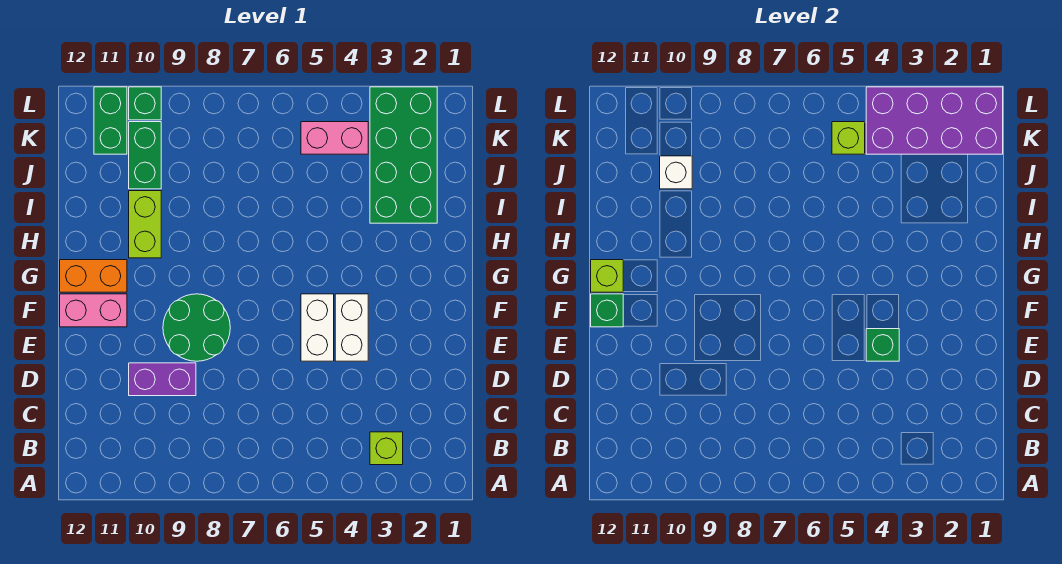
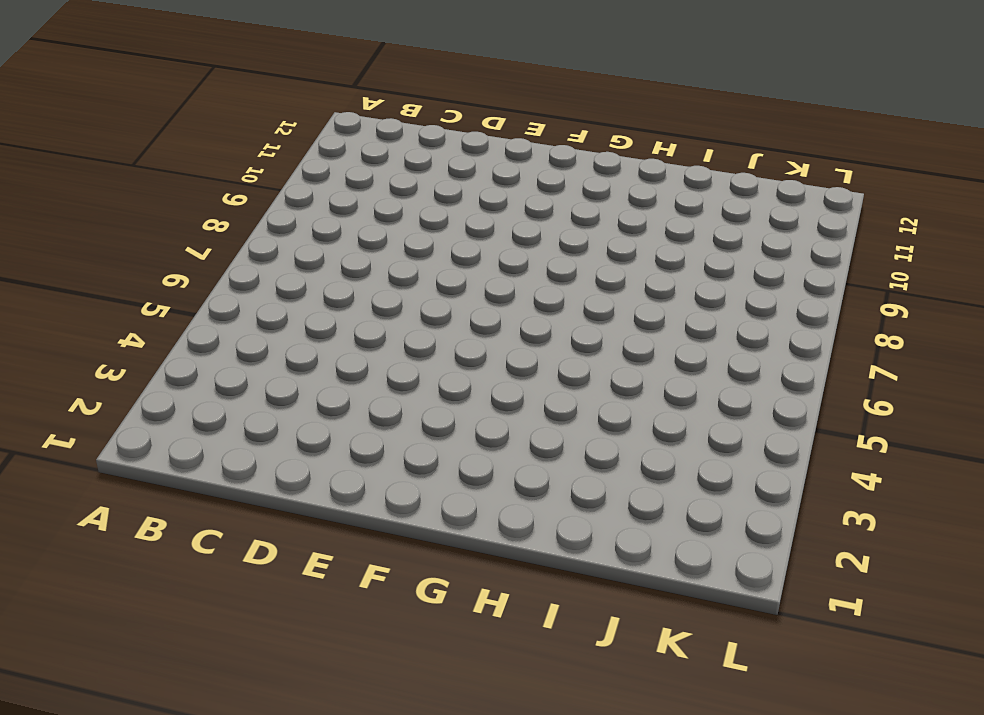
none -> lime brick B3 level 1
none -> purple brick D9:D10 level 1
none -> white brick E4:F4 level 1

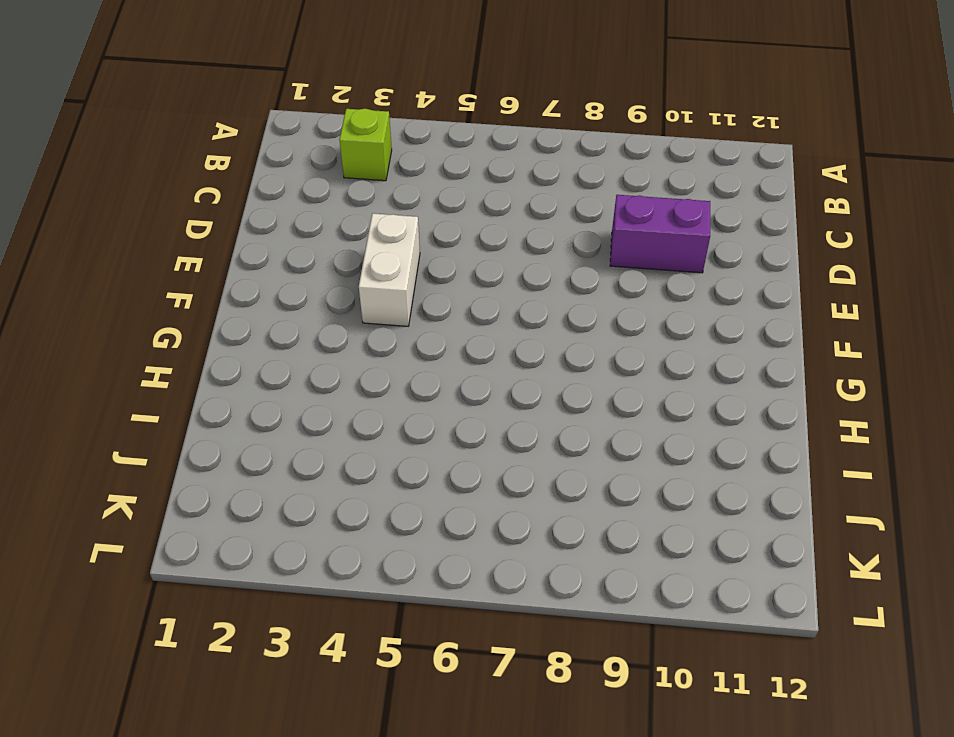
none -> white brick E5:F5 level 1
none -> green round brick E8:F9 level 1
none -> pink brick F11:F12 level 1

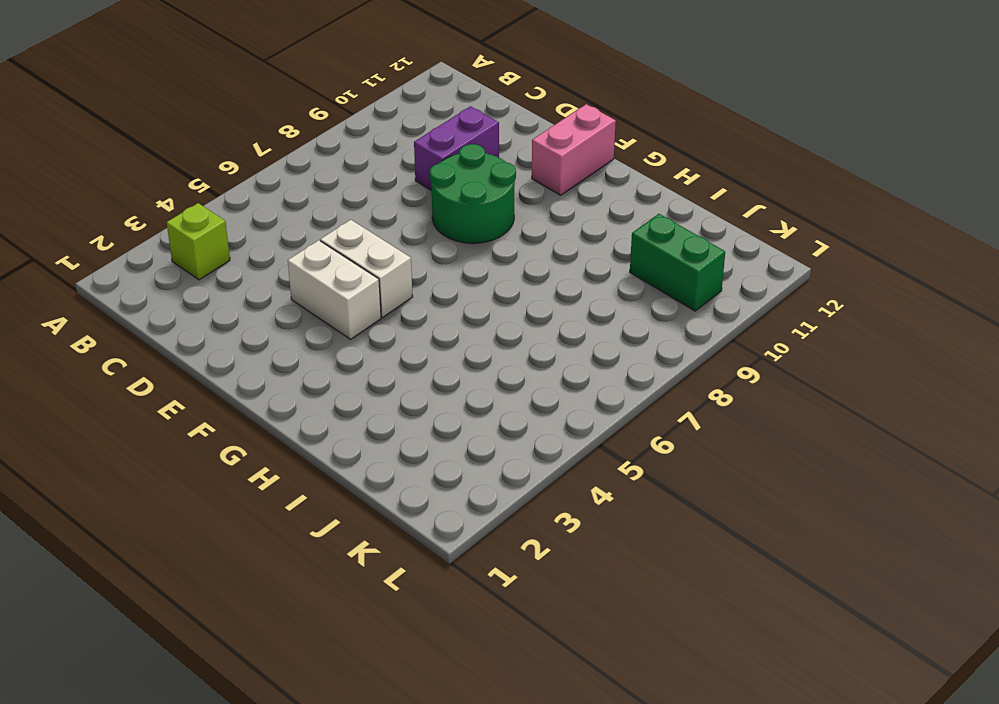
none -> orange brick G11:G12 level 1
none -> lime brick H10:I10 level 1
none -> green brick I2:L3 level 1

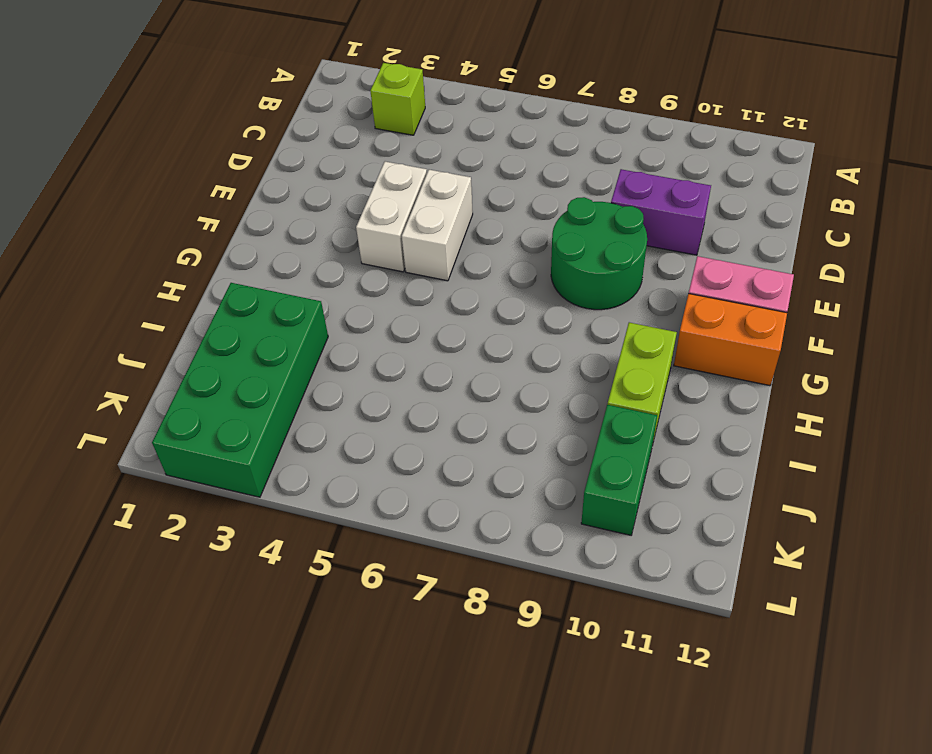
none -> pink brick K4:K5 level 1
none -> green brick K11:L11 level 1
none -> green brick L10 level 1

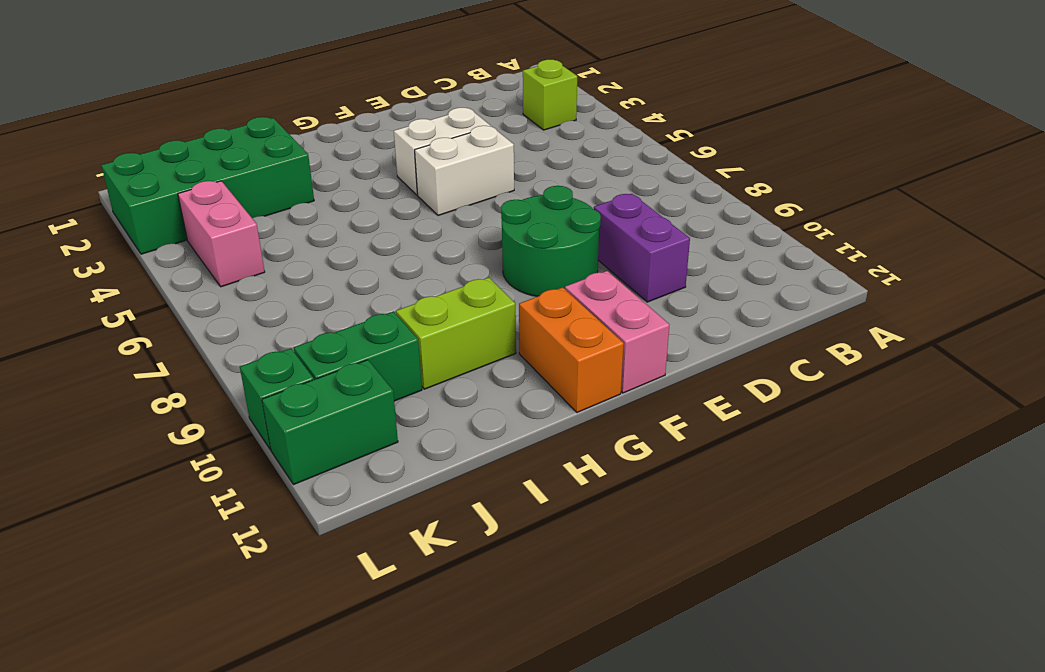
none -> green brick E4 level 2
none -> green brick F12 level 2
none -> lime brick G12 level 2

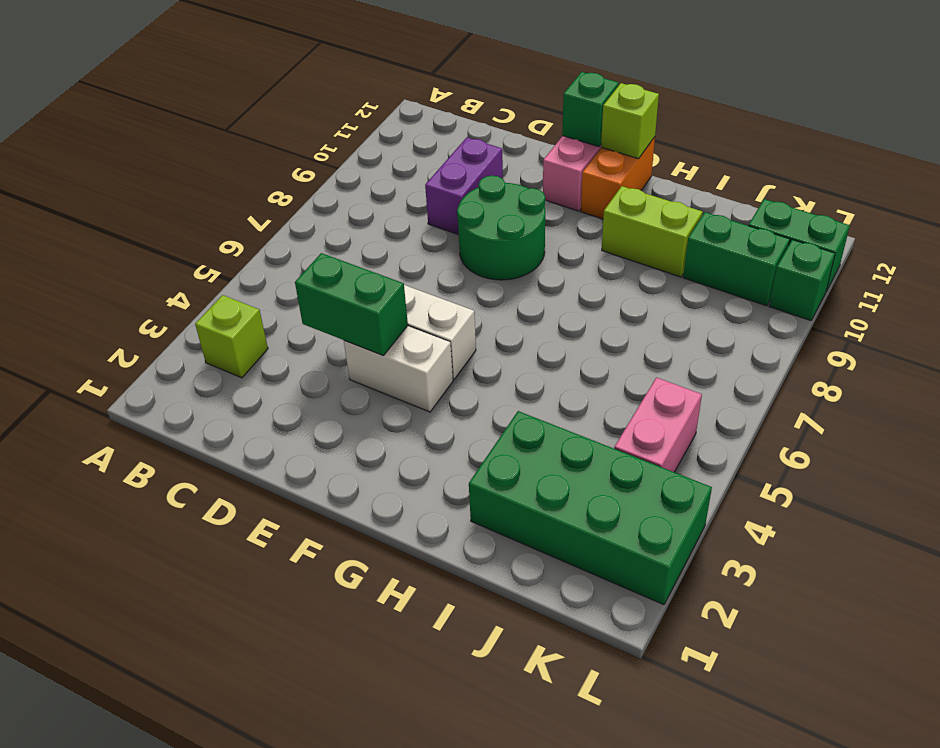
green brick D4:E4 level 2 -> green brick E4 level 2
none -> white brick J10 level 2
none -> purple brick K1:L4 level 2
none -> lime brick K5 level 2

